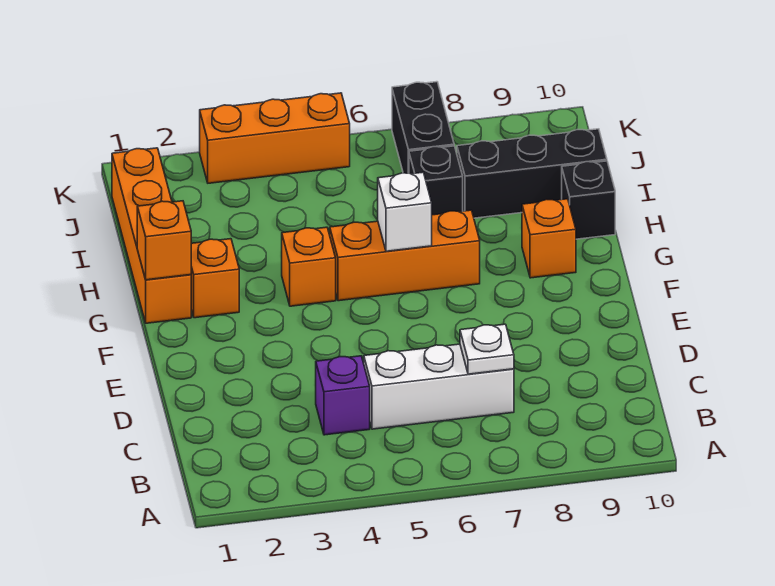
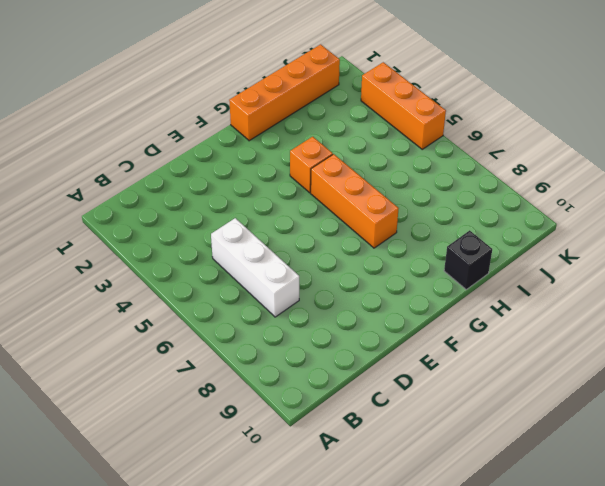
none -> purple brick C4 level 1
none -> orange brick G2 level 1
none -> orange brick G9 level 1

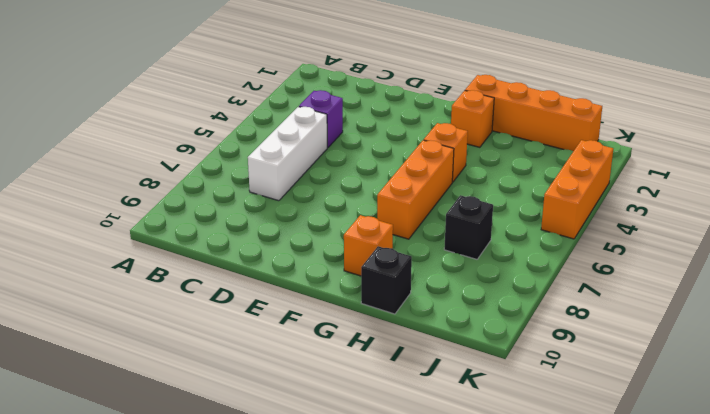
none -> black brick I8:I10 level 1
none -> black brick J7:K7 level 1
none -> white plate C7 level 2

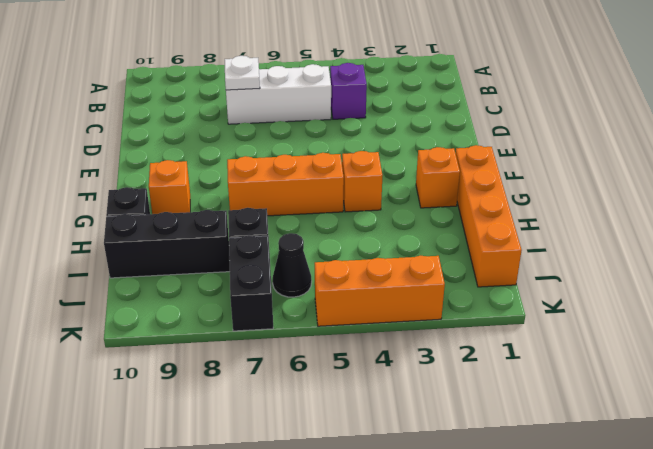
black cone J6 level 1 -> none
none -> orange brick G1 level 2
none -> white brick G6 level 2

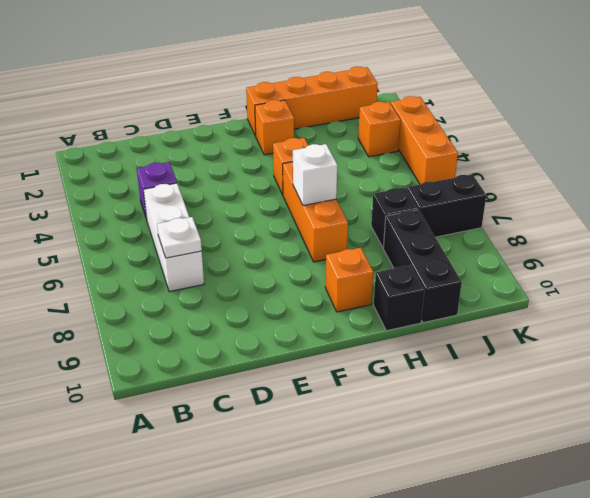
orange brick J3 level 1 -> orange brick G1 level 2

